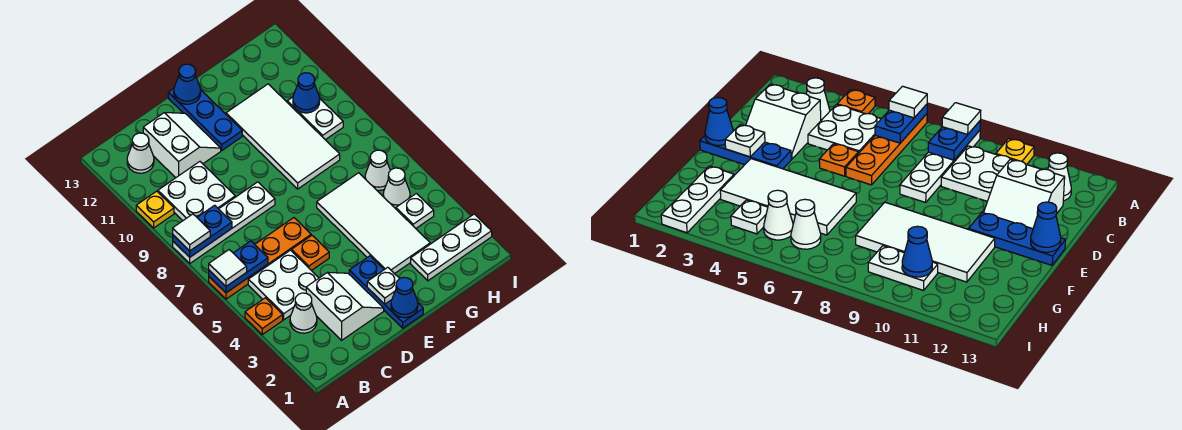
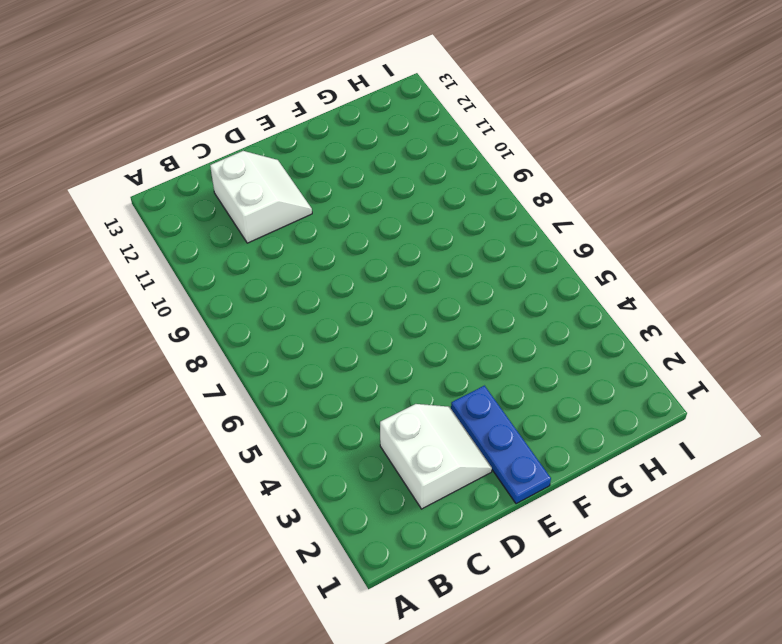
none -> orange plate A4 level 1
none -> orange plate A6:D6 level 1
none -> white plate A8:D8 level 1

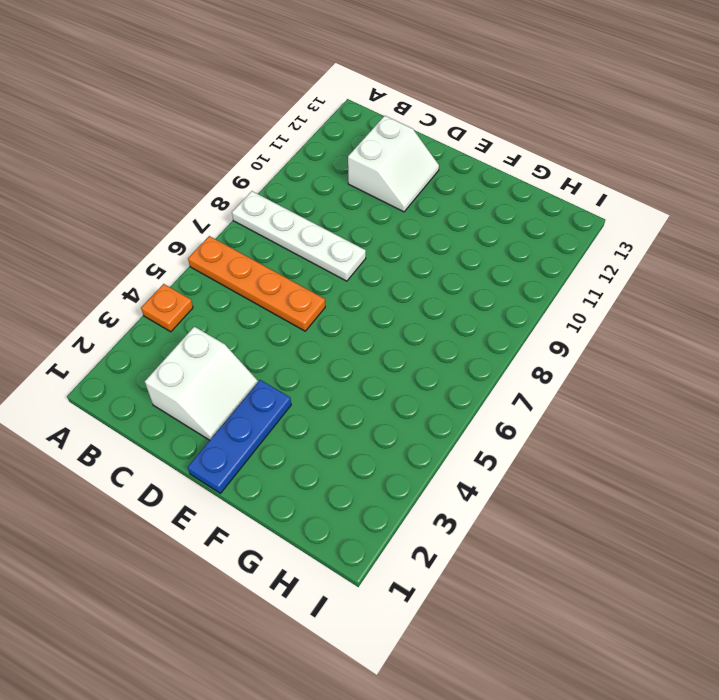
none -> yellow plate A10 level 1
none -> white cone B3 level 1
none -> white plate B4:C5 level 1

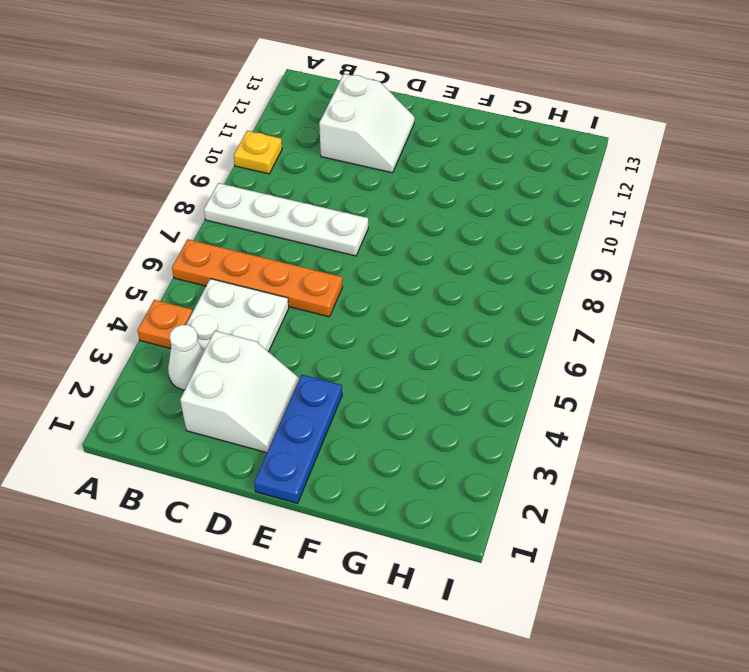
none -> white plate B9:C10 level 1
none -> white cone B12 level 1
none -> orange plate D5 level 1

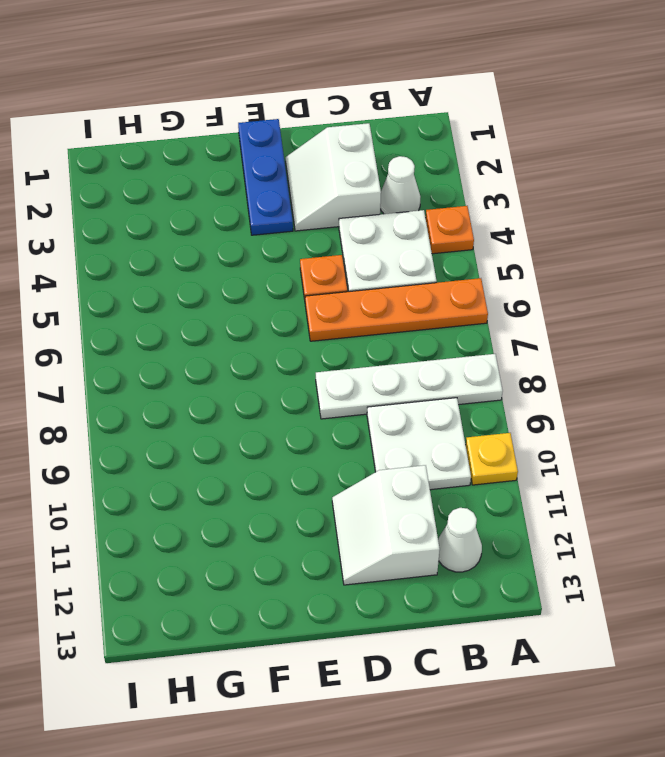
none -> blue plate E11:E13 level 1
none -> white tile F3:G6 level 1
none -> white tile F8:G11 level 1

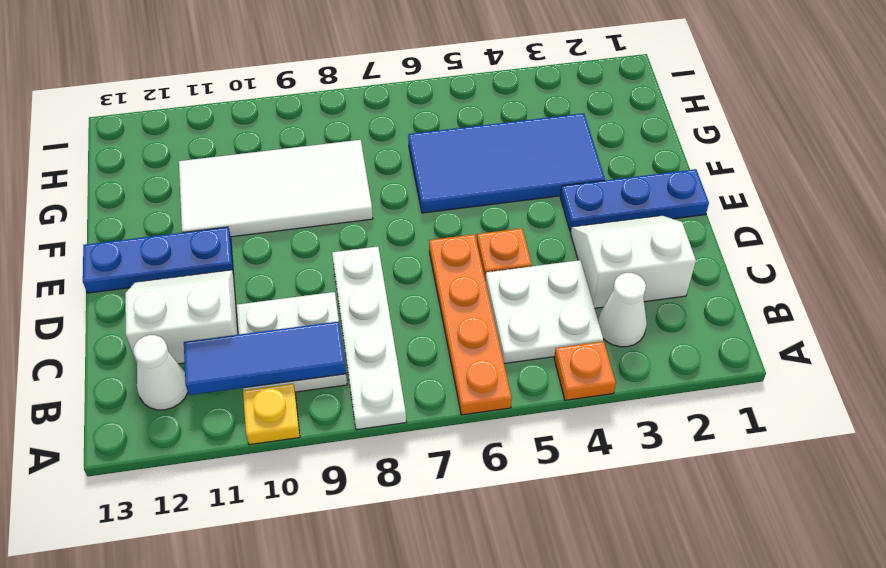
blue tile B9:B11 level 2 -> none
blue tile F3:G6 level 1 -> white tile F3:G6 level 1
none -> white plate G2:I2 level 1
none -> white plate H4 level 1
none -> white cone H5 level 1

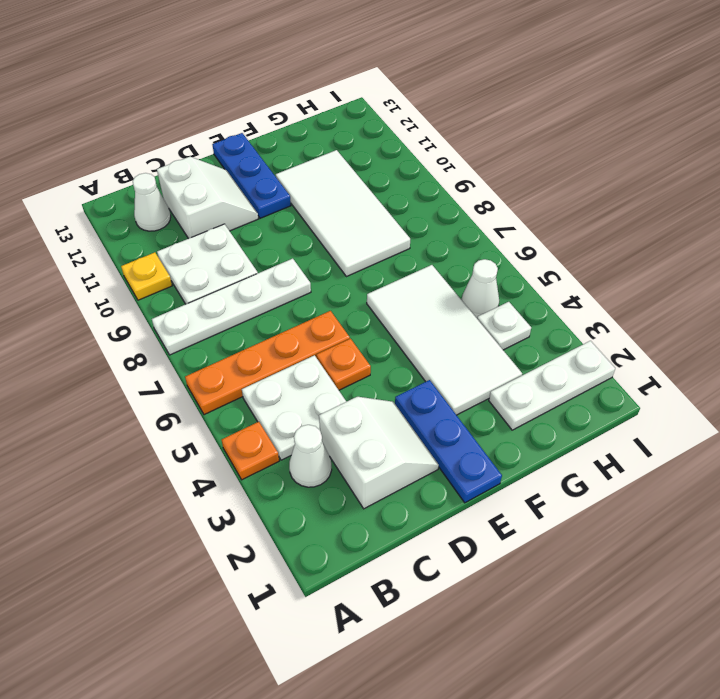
none -> white cone H6 level 1
none -> white plate H9:H10 level 1
none -> blue plate A6:B6 level 2

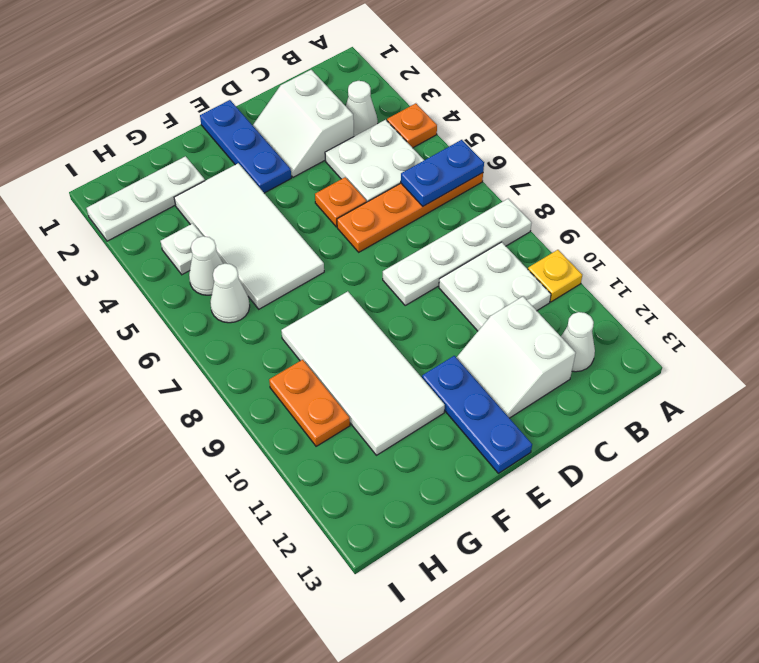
orange plate H9:H10 level 1 -> white plate H9:H10 level 1
none -> blue plate A8:B8 level 2
none -> blue cone E1 level 2
none -> white plate E2 level 2

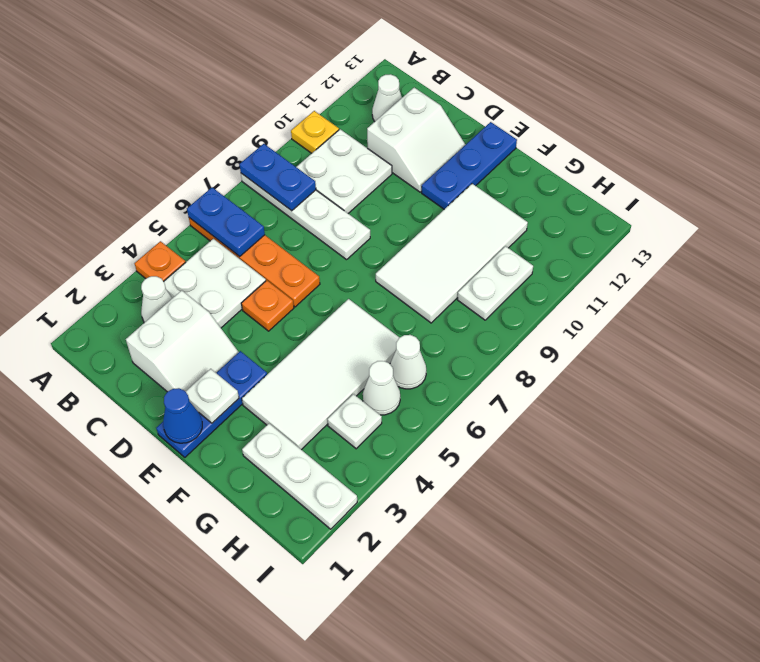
none -> blue cone E13 level 2
none -> blue cone H10 level 2
none -> white tile A6 level 3

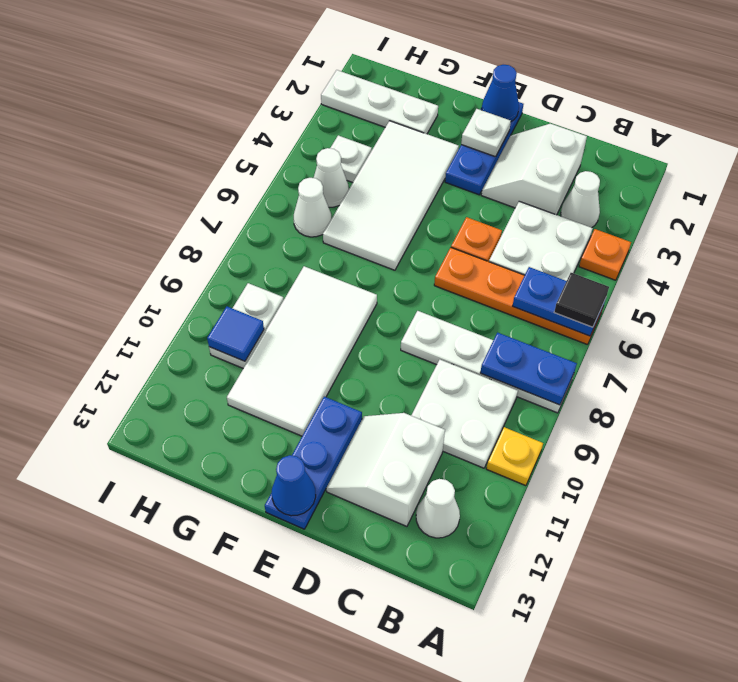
black tile A6 level 3 -> white tile A6 level 3
blue tile H10 level 2 -> blue cone H10 level 2
none -> white tile A8 level 3

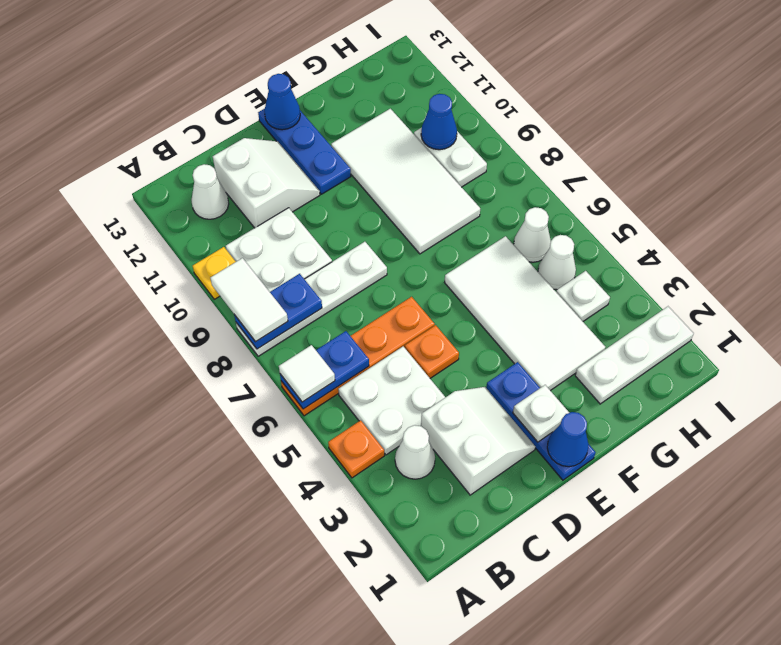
white tile A8:A9 level 3 -> white tile A8 level 3

